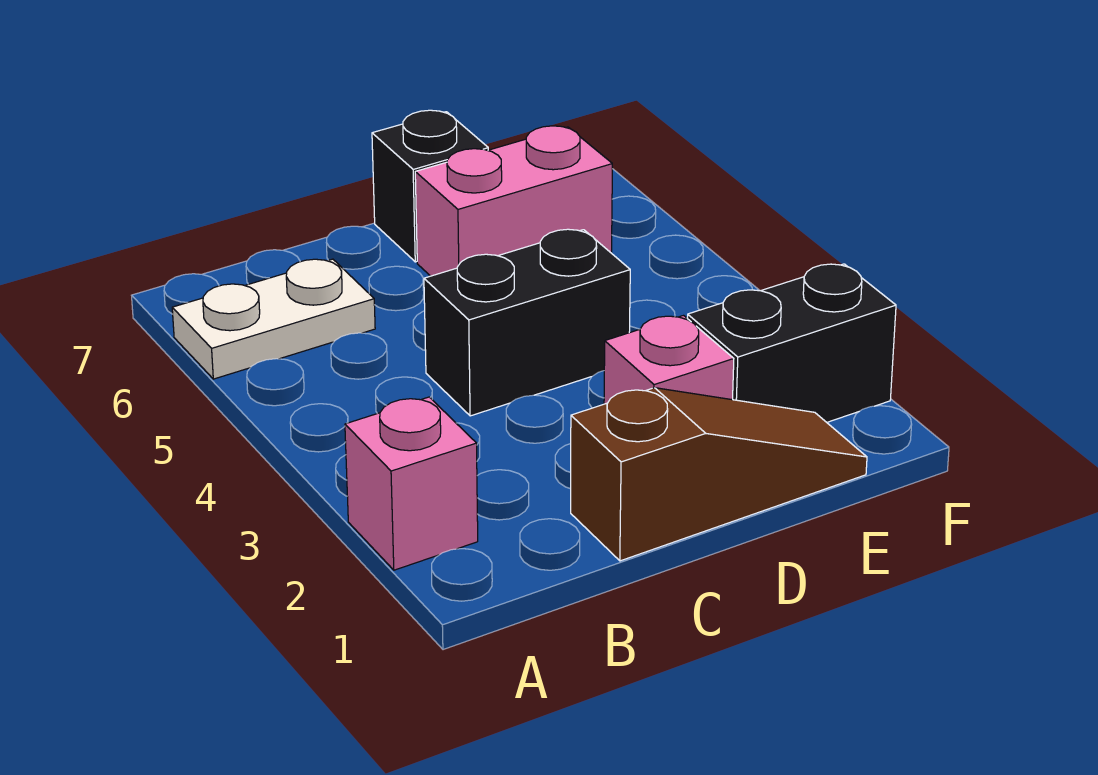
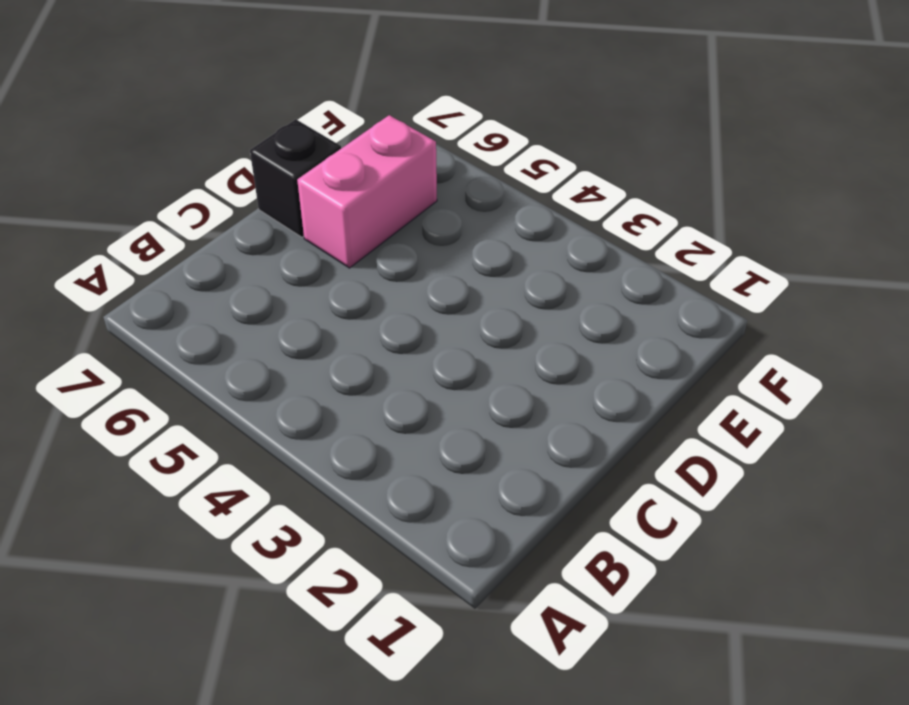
none -> pink brick A2 level 1
none -> white plate A6:B6 level 1

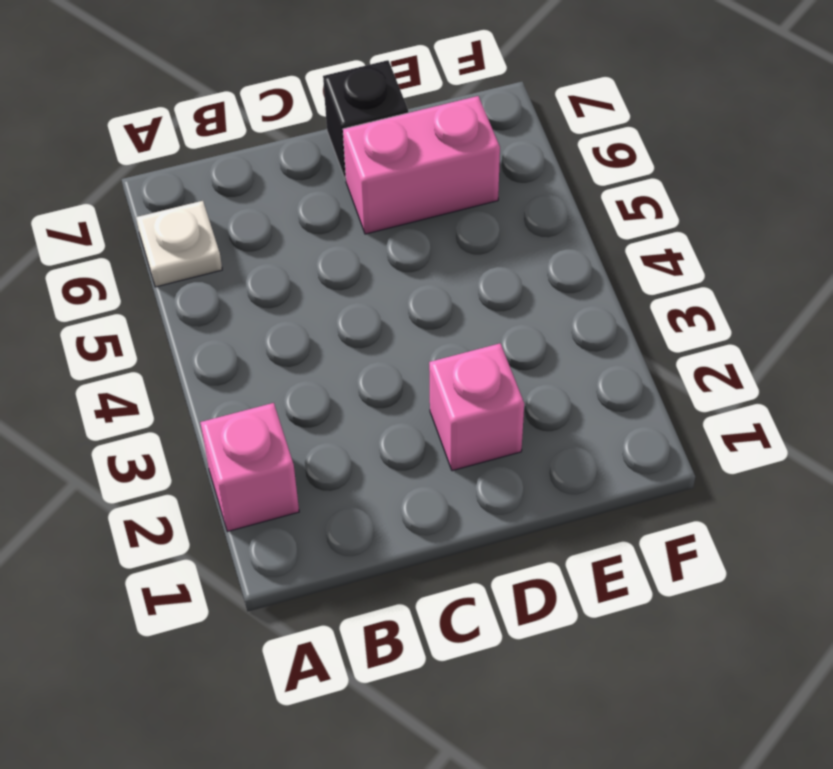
white plate A6 level 1 -> white plate A6:B6 level 1
none -> brown slope C1:E1 level 1 top C
none -> black brick C4:D4 level 1

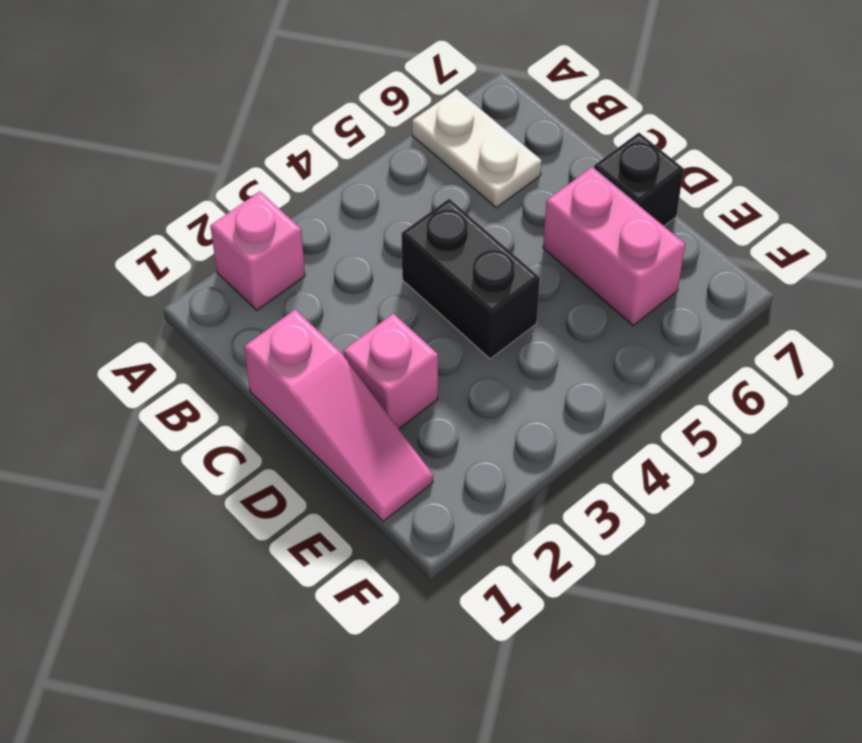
pink slope C1:E1 level 1 top C -> brown slope C1:E1 level 1 top C
none -> black brick E2:F2 level 1

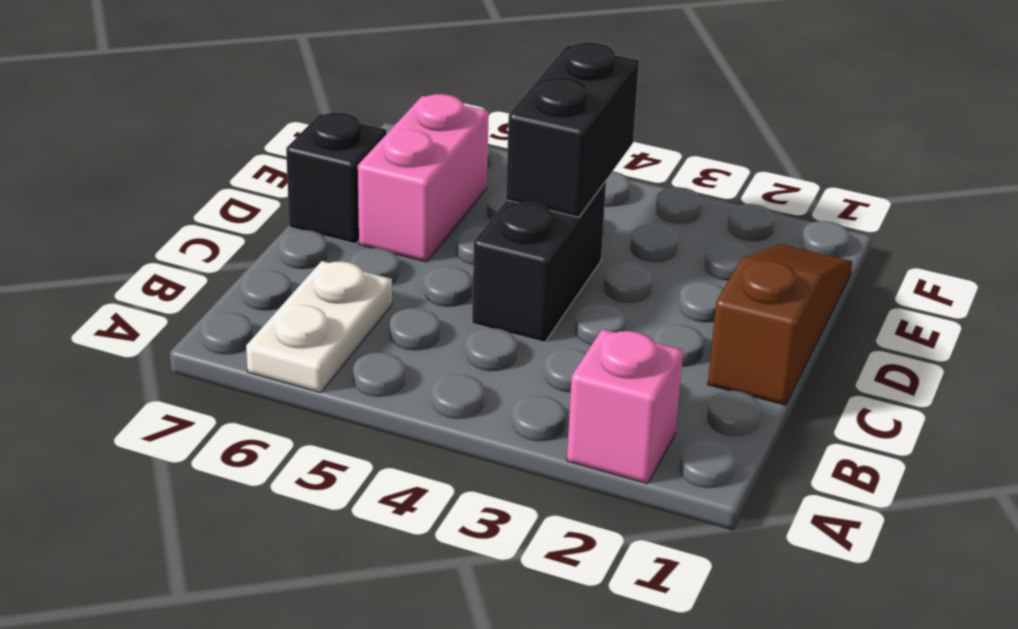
black brick D4:E4 level 2 -> black brick E2:F2 level 1
none -> pink brick D2 level 1

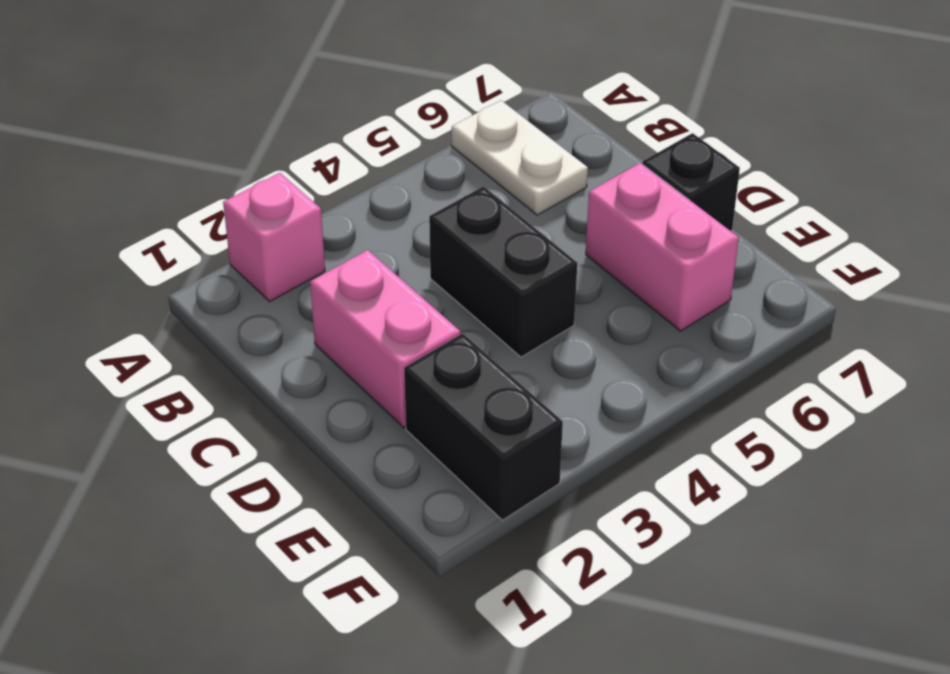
pink brick C2:D2 level 1 -> pink brick D2 level 1
none -> brown slope C1:E1 level 1 top C

